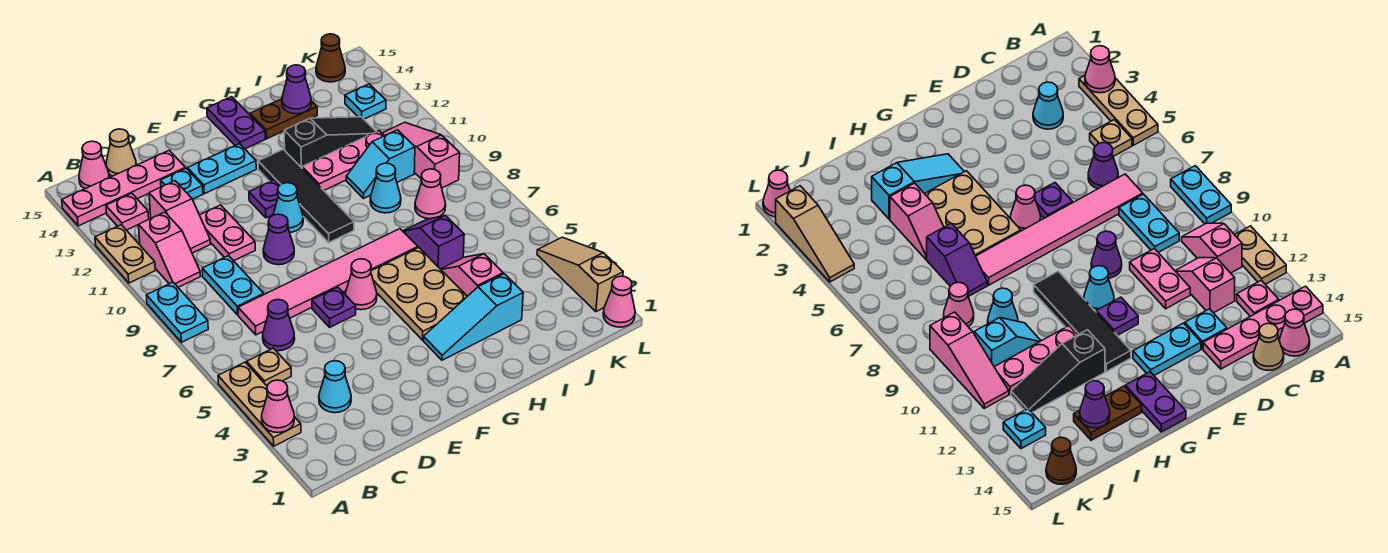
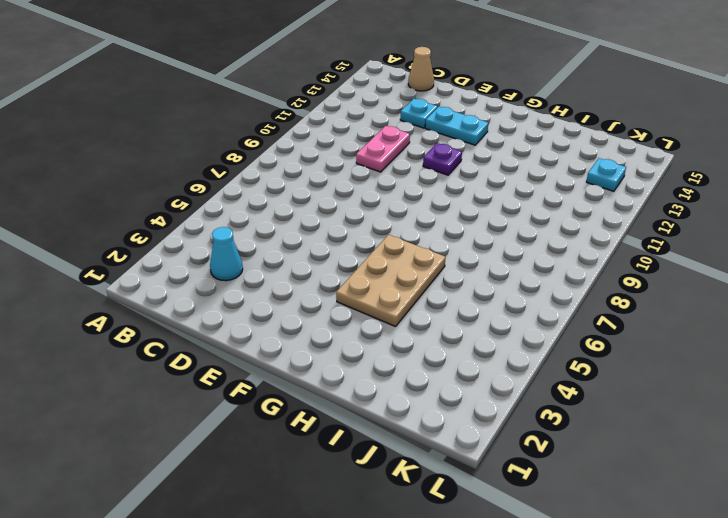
none -> tan plate A3:A5 level 1
none -> cyan plate A8:A9 level 1
none -> tan plate A11:A12 level 1
none -> pink plate A14:D14 level 1

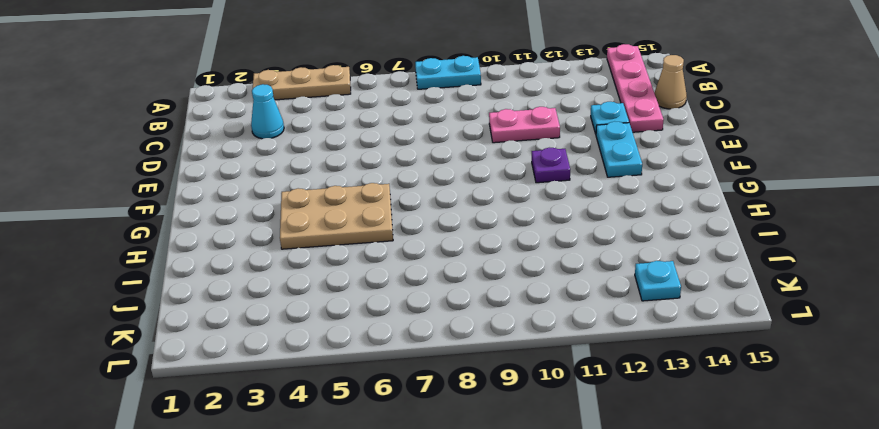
none -> tan plate A11:A12 level 1
none -> tan plate B5 level 1
none -> pink slope B10:B11 level 1 top 11
none -> pink plate B13 level 1

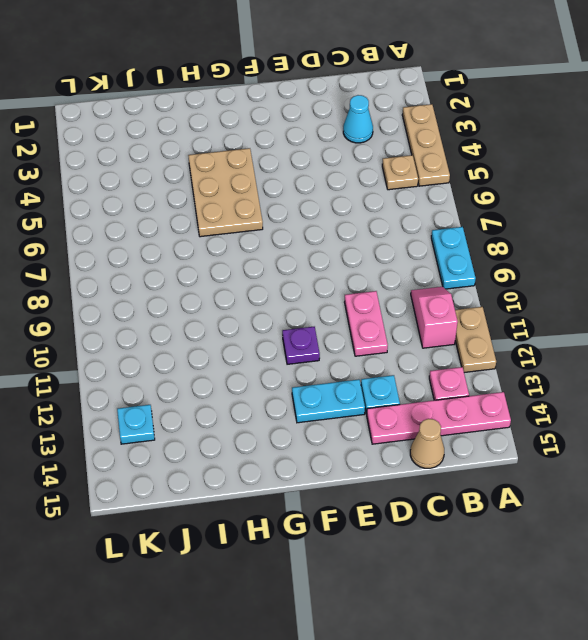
none -> pink cone B15 level 1
none -> purple cone C6 level 1
none -> pink tile C7:H7 level 1
none -> cyan plate C8:C9 level 1

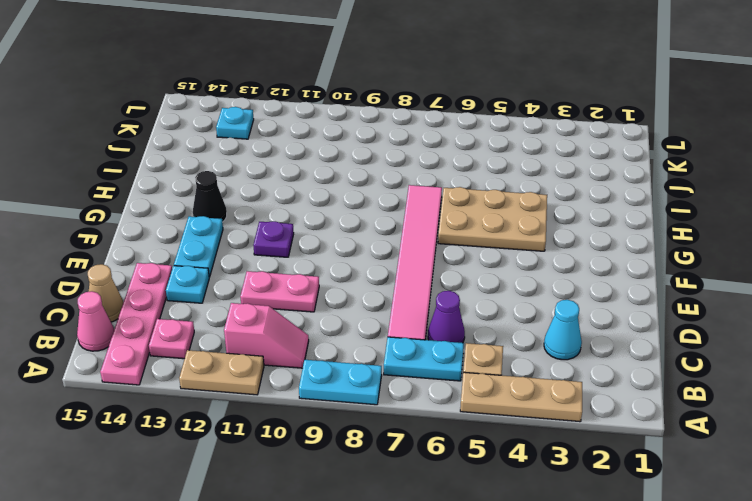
cyan plate B6:B7 level 1 -> cyan plate C8:C9 level 1
black cone G13 level 1 -> none
none -> pink slope C11:C12 level 1 top 12
none -> purple plate E6 level 1
none -> purple cone E9 level 1
none -> pink cone F6 level 1

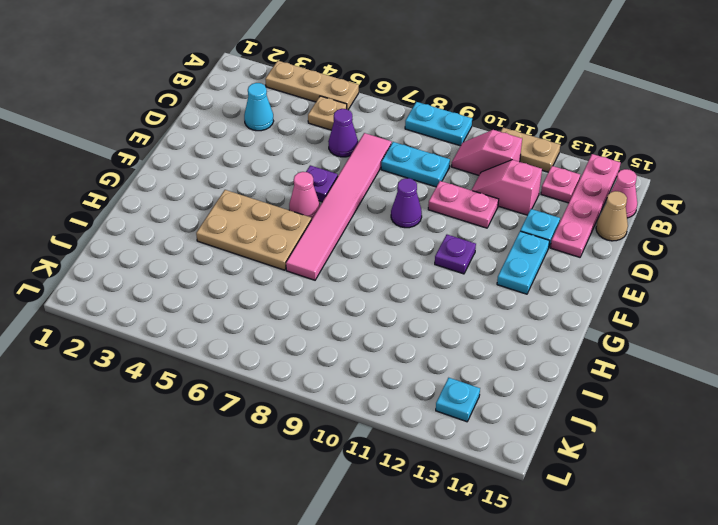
none -> cyan cone F10 level 1
none -> cyan slope G3:I3 level 1 top I
none -> black tile G9:G12 level 1
none -> purple plate G14:G15 level 1

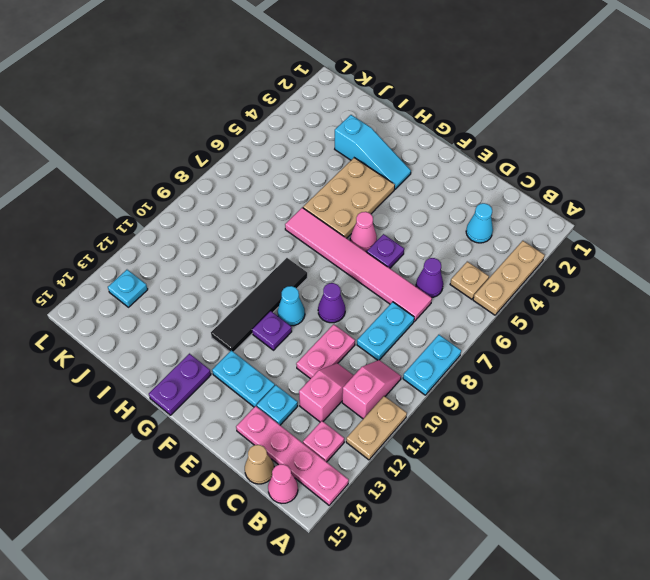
none -> pink plate H11:J11 level 1
none -> black slope H12:J12 level 1 top H
none -> brown plate H14:I14 level 1
none -> pink slope I4:I5 level 1 top 4

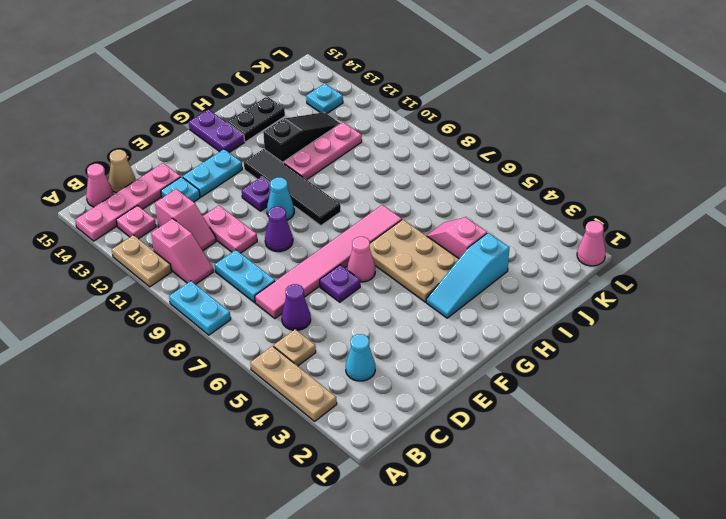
black plate H14:I14 level 1 -> brown plate H14:I14 level 1
none -> purple slope I6:I7 level 1 top 6
none -> cyan cone I9 level 1
none -> cyan slope I10:J10 level 1 top J
none -> pink cone J8 level 1

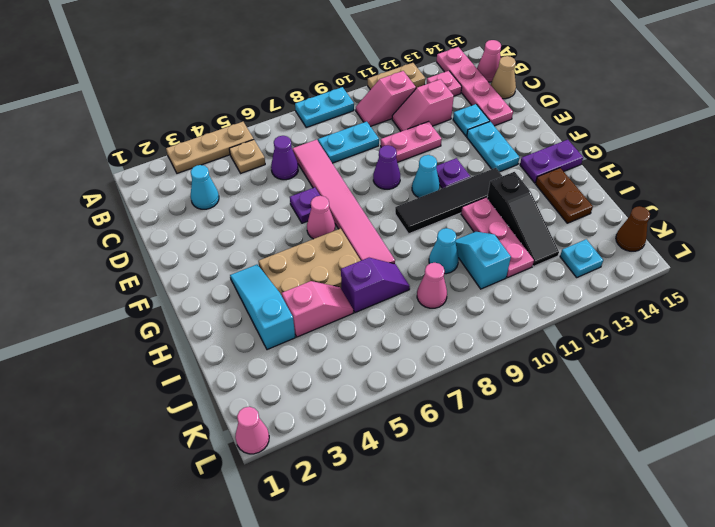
none -> pink slope K9:K11 level 1 top 9
none -> tan slope L2:L4 level 1 top 2
none -> pink cone A3 level 2
none -> purple cone I14 level 2

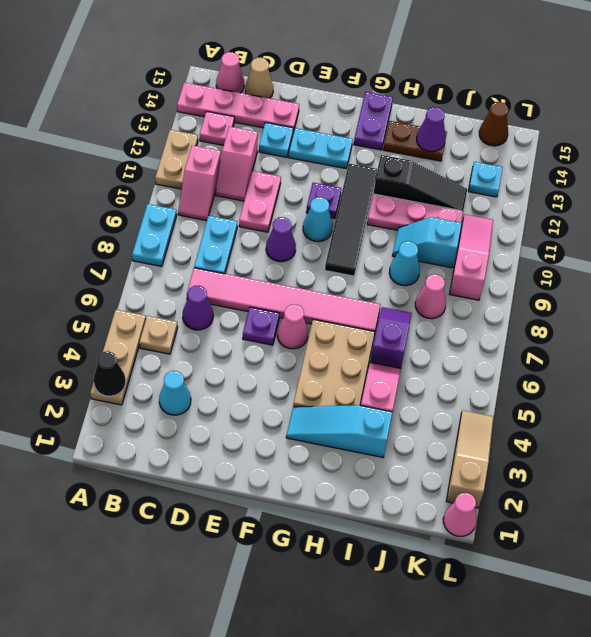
black cone A3 level 2 -> pink cone A3 level 2

